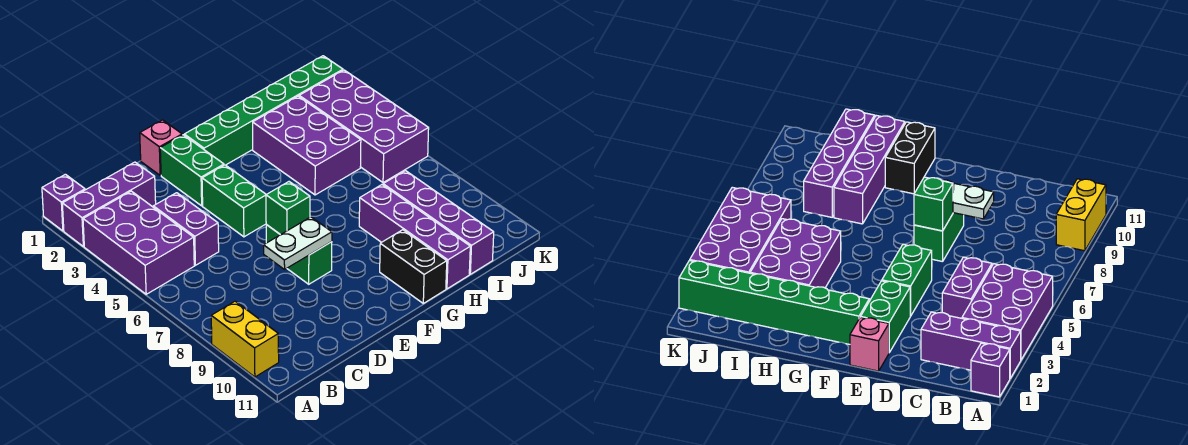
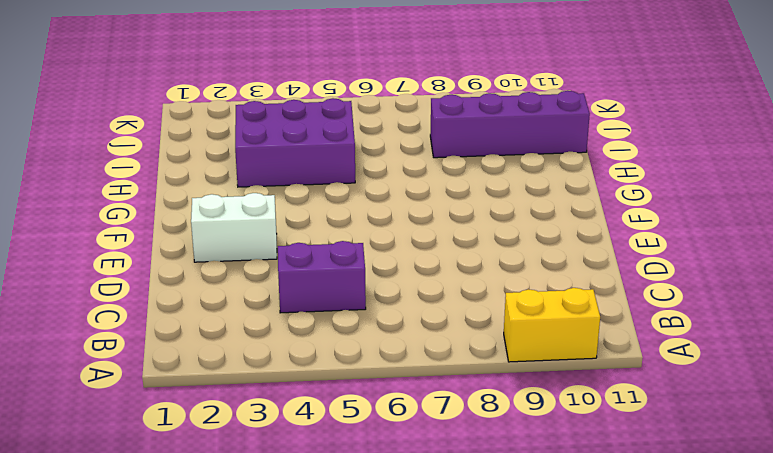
white brick E2:E3 level 1 -> green brick E2:E3 level 1
none -> purple brick A1 level 1
none -> purple brick A2:C2 level 1
none -> purple brick A3:B5 level 1

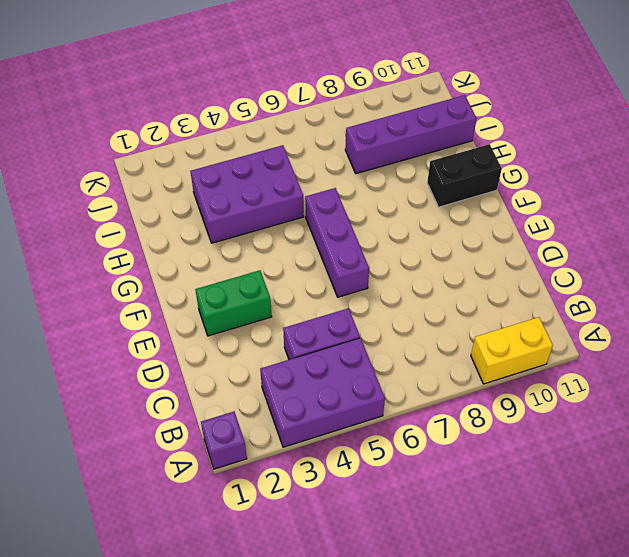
purple brick E6:G6 level 1 -> purple brick A2:C2 level 1
none -> pink brick E1 level 1
none -> green brick E4:E5 level 1
none -> green brick E7:E8 level 1

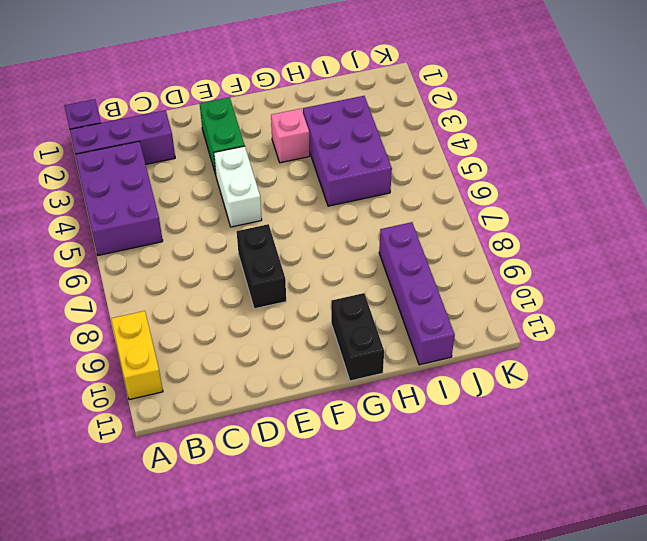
white brick E4:E5 level 1 -> green brick E4:E5 level 1
black brick E7:E8 level 1 -> green brick E7:E8 level 1
pink brick G3 level 1 -> pink brick E1 level 1
none -> purple brick C4:C5 level 1
none -> green brick F2:K2 level 1
none -> purple brick H8:H11 level 1

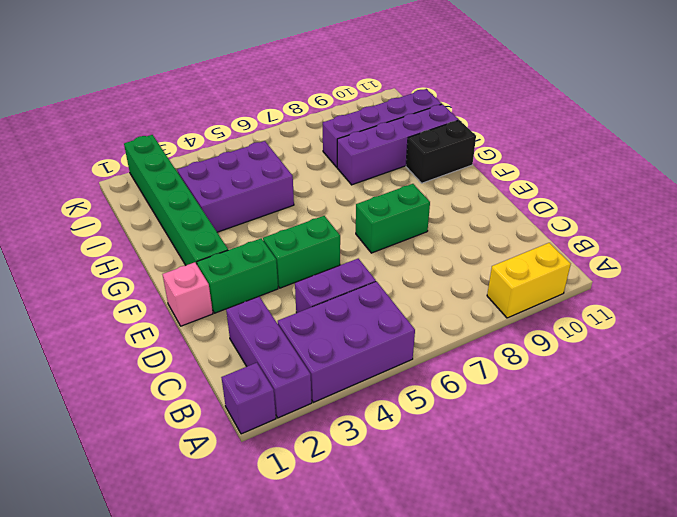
none -> purple brick J3:K6 level 1
none -> white plate D8:E8 level 2
none -> green brick E7 level 2

